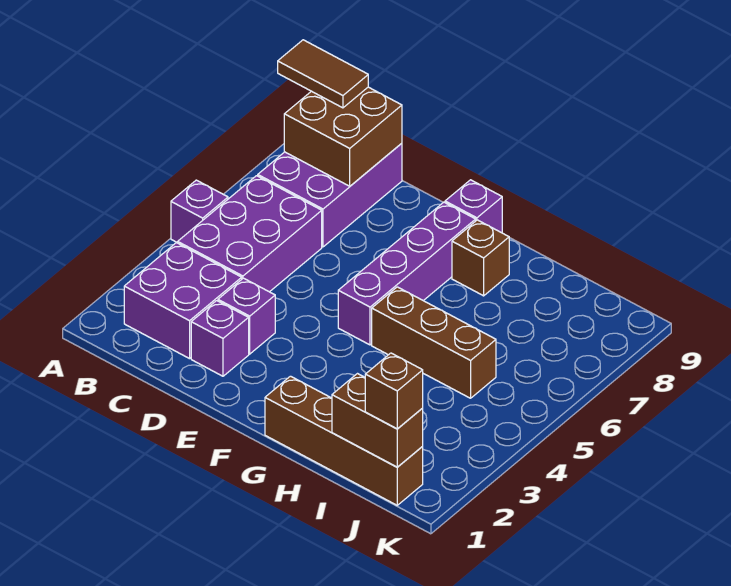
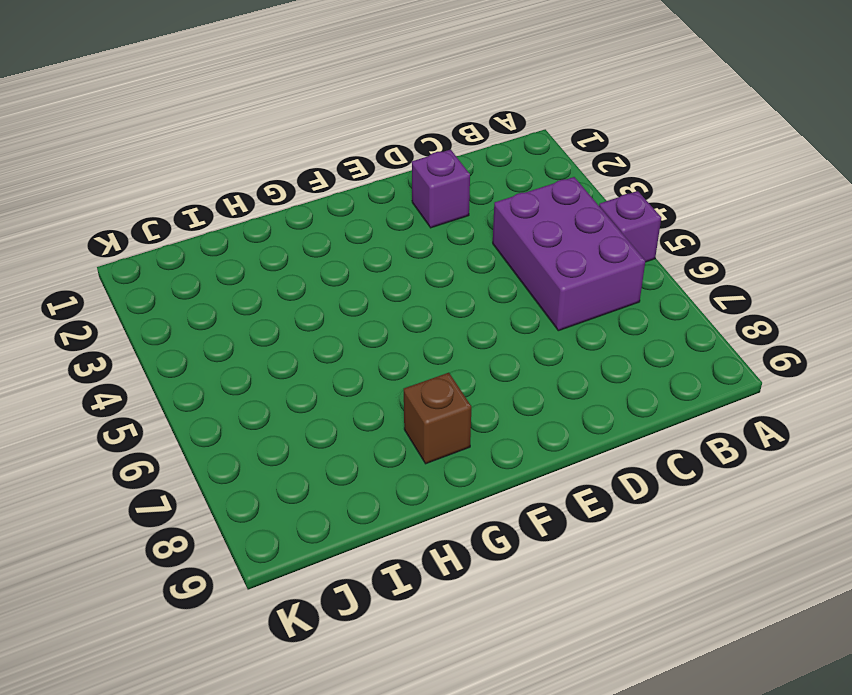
none -> purple brick B2:C3 level 1
none -> purple brick B7:C9 level 1
none -> purple brick D3 level 1

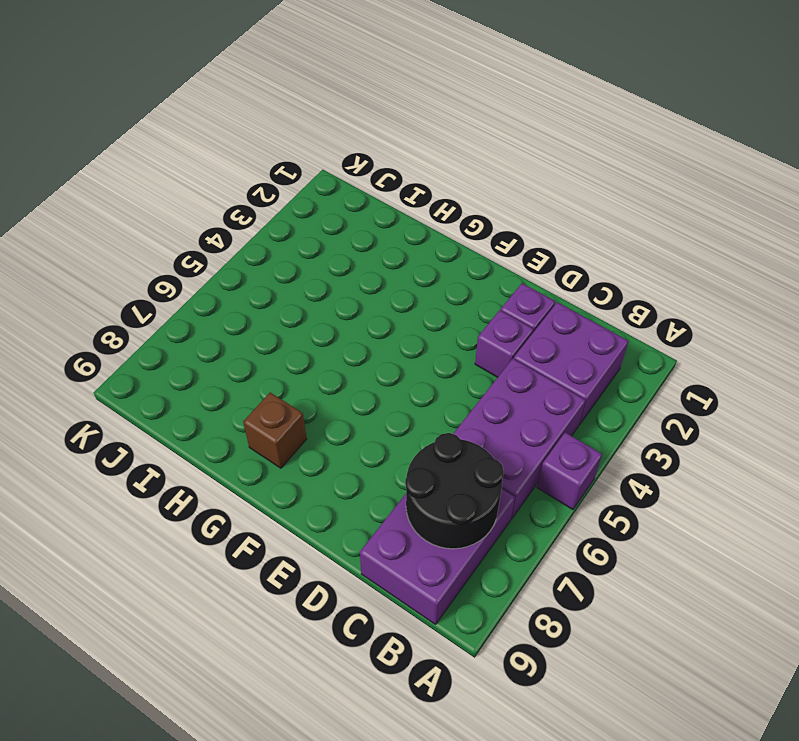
black round brick B7:C8 level 2 -> brown brick B8:C9 level 2
none -> purple brick F5:F8 level 1
none -> purple brick F9 level 1
none -> brown brick G1:J1 level 1

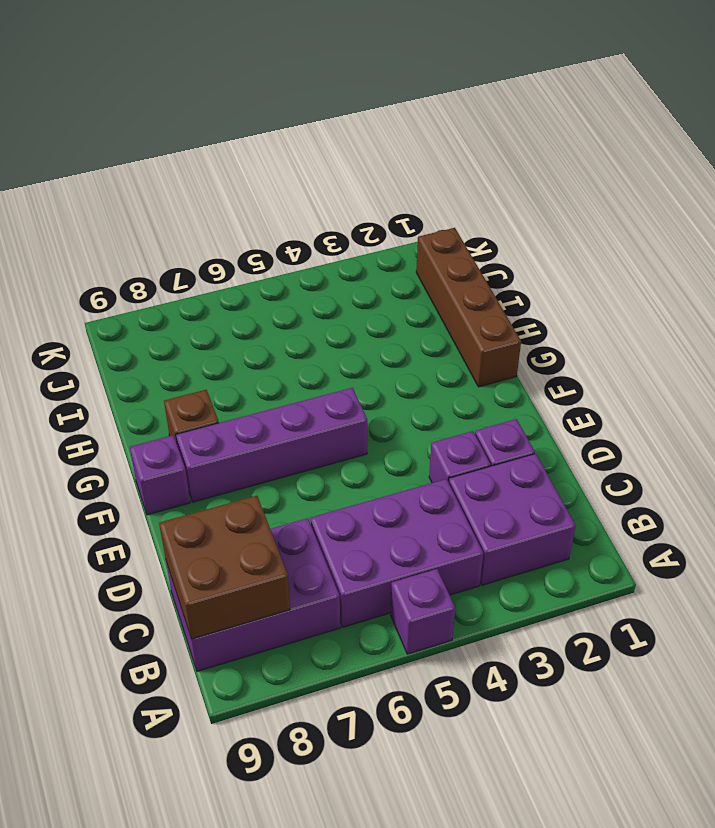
none -> brown brick G5:I5 level 1
none -> brown brick I1:J1 level 2
none -> brown tile A9:B9 level 3

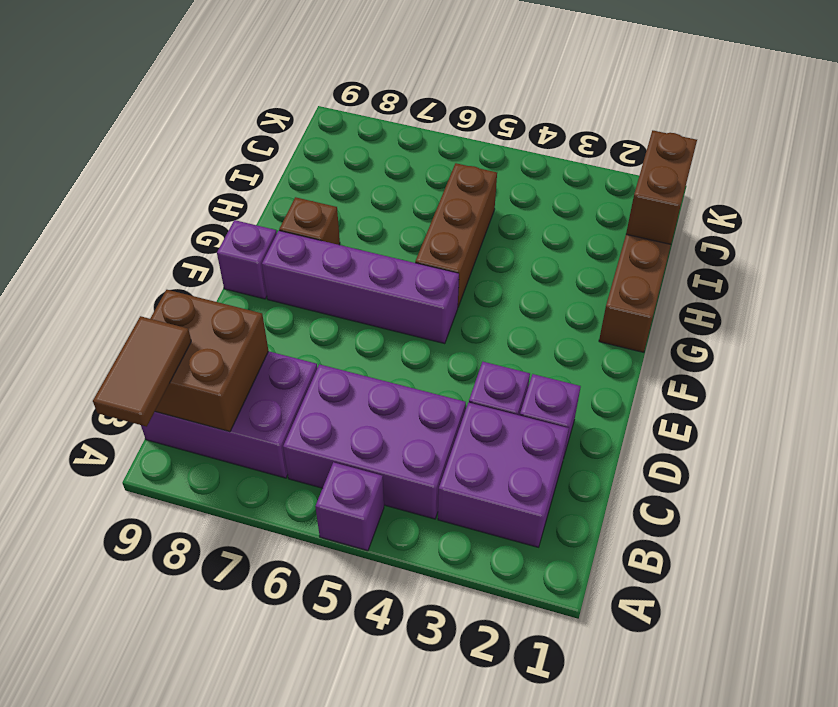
none -> brown brick J1 level 3

